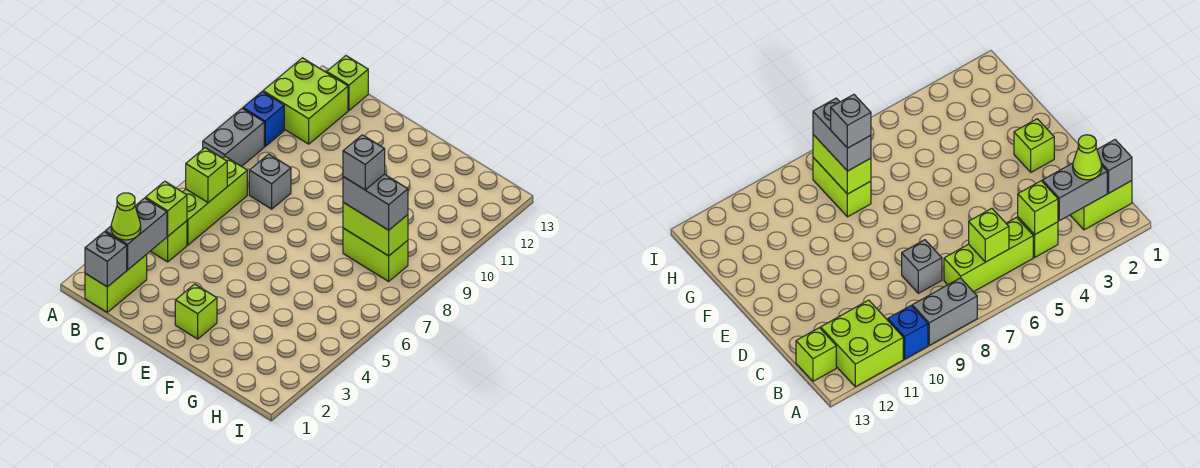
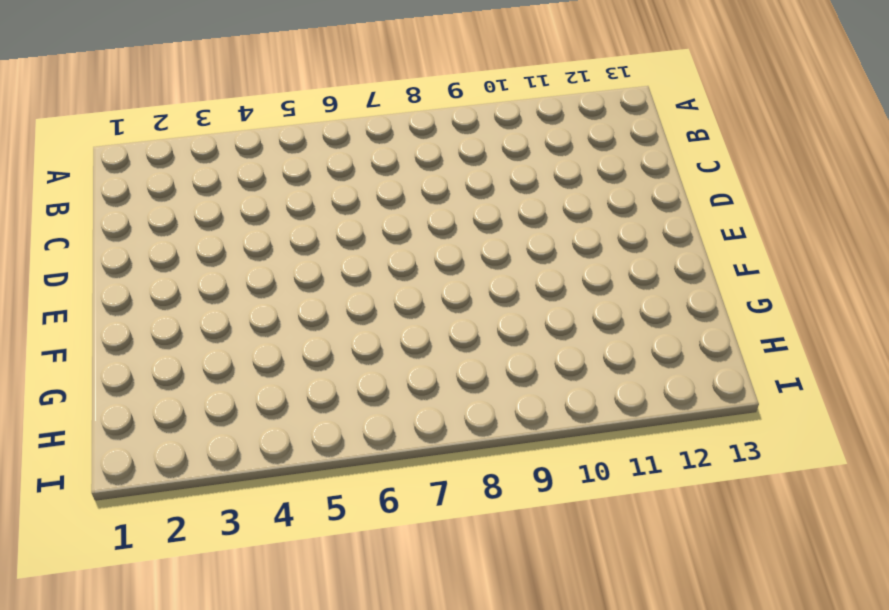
none -> grey brick A8:A9 level 1
none -> blue brick A10 level 1
none -> lime brick A11:B12 level 1

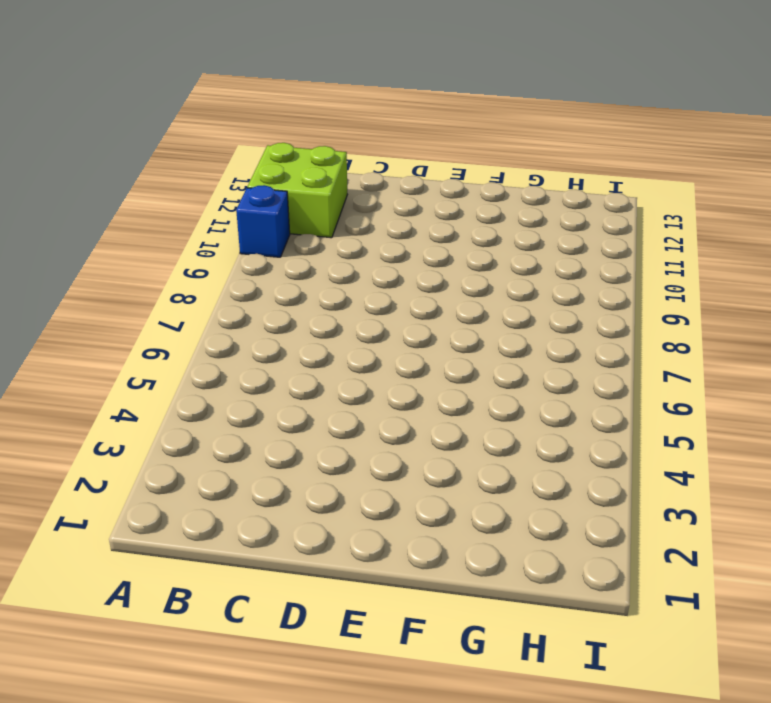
none -> grey brick A8:A9 level 1
none -> lime brick B1:B2 level 1
none -> lime brick B4 level 1

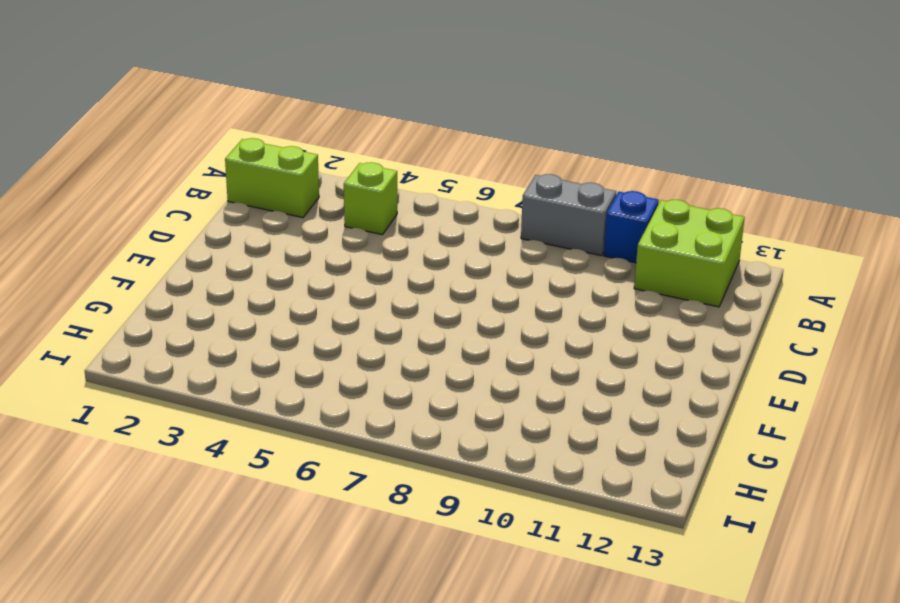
none -> lime brick B5:B7 level 1
none -> lime brick B13 level 1
none -> grey brick C8 level 1

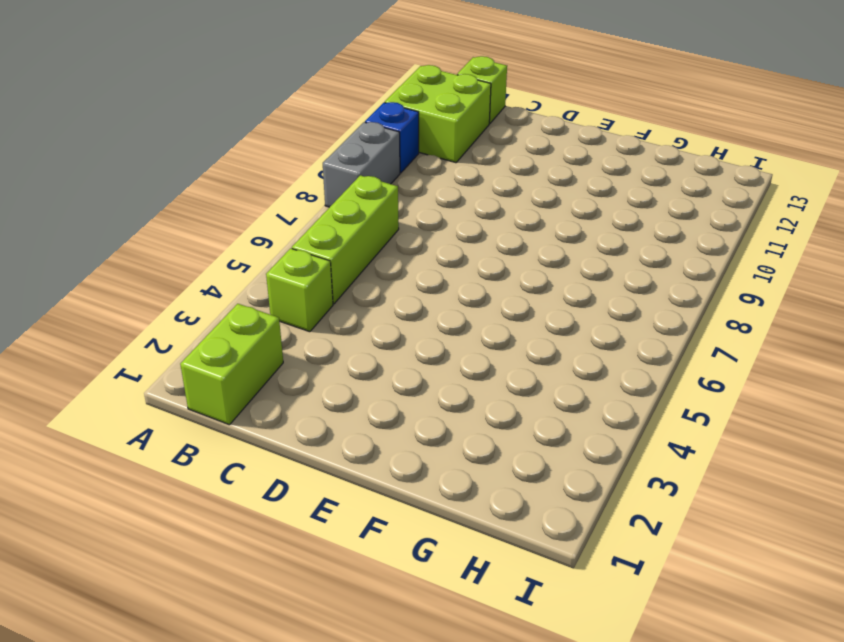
none -> grey brick C8 level 1
none -> lime brick E2 level 1
none -> lime brick G8:H8 level 1

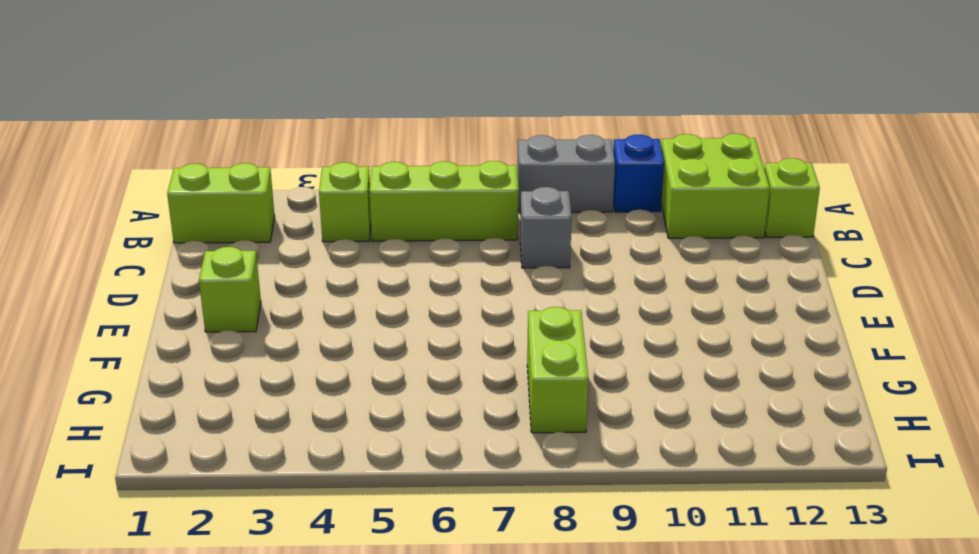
none -> grey brick B1 level 2
none -> grey brick B2:B3 level 2
none -> lime brick B4 level 2

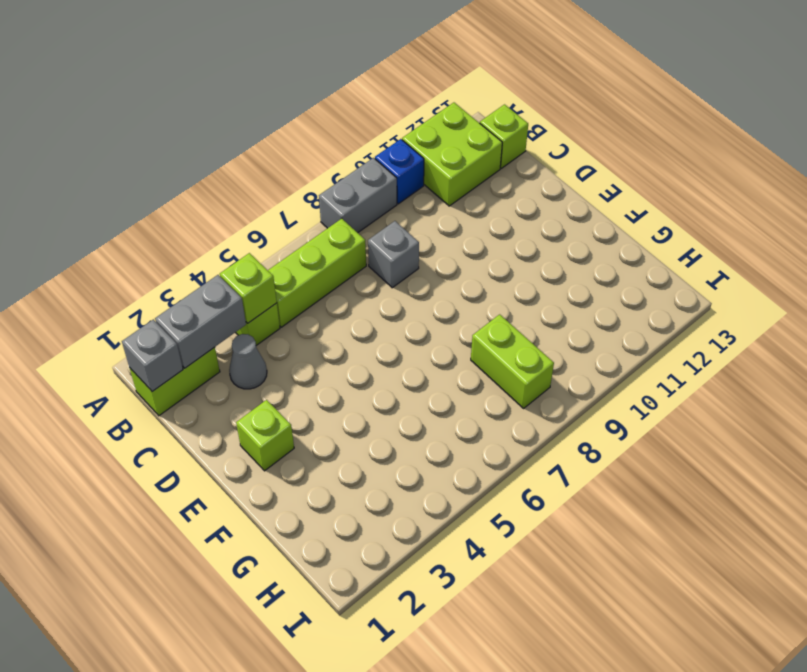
grey cone C3 level 1 -> none
none -> lime brick B6 level 2
none -> lime brick G8:H8 level 2
none -> lime cone B2 level 3

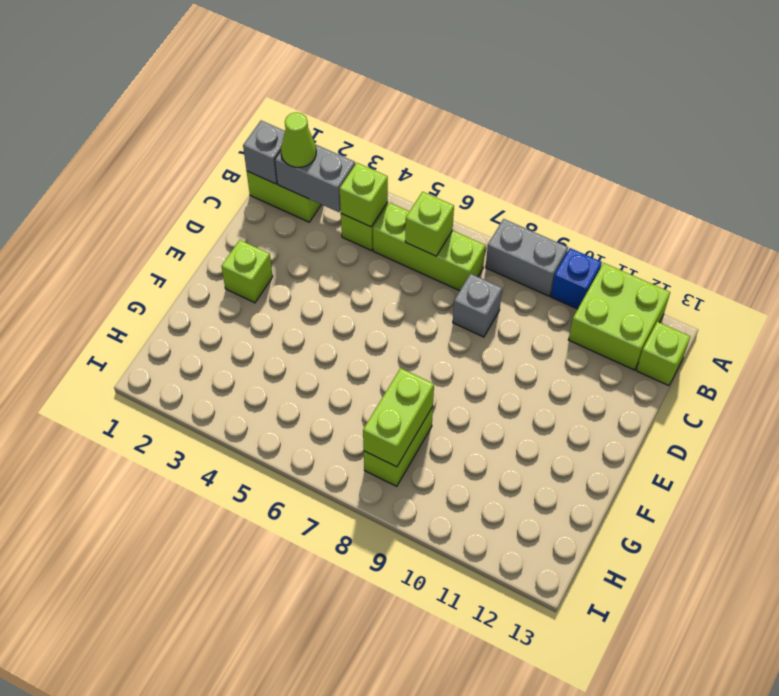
none -> grey brick G8:H8 level 3
none -> grey brick G8 level 4

